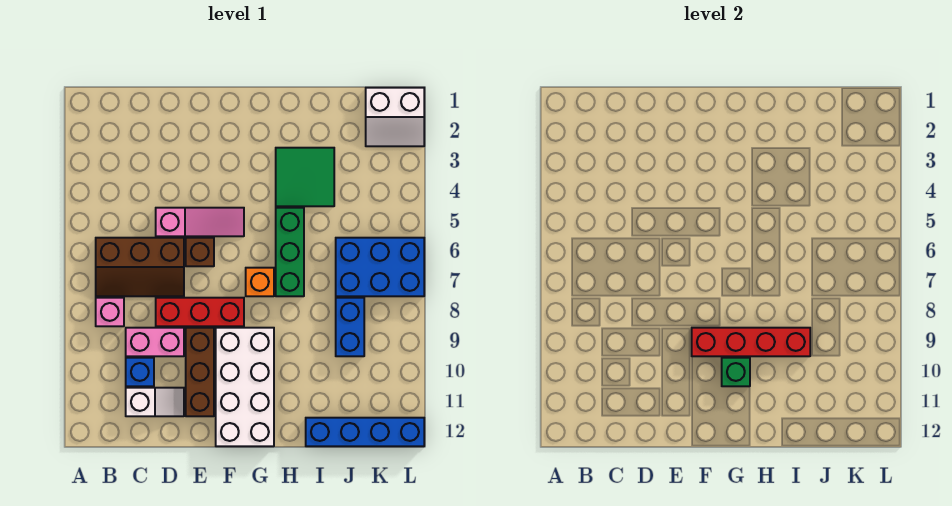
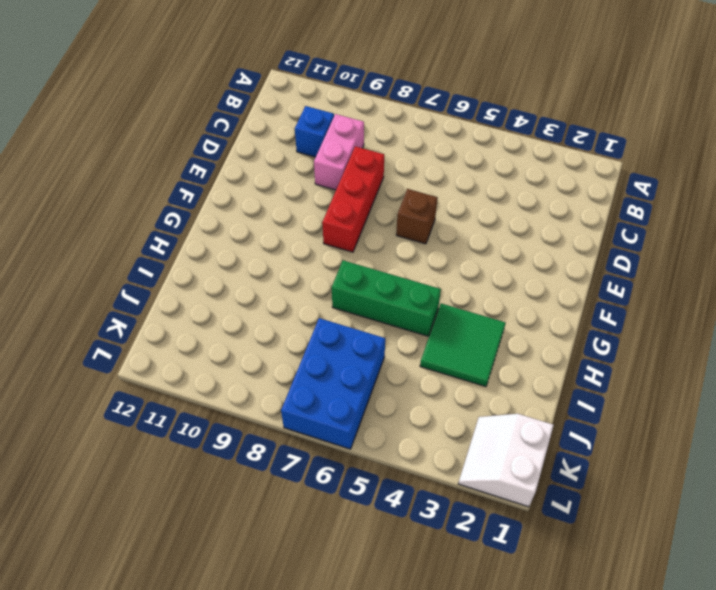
none -> brown slope B6:D7 level 1 top 6
none -> pink brick B8 level 1
none -> white slope C11:D11 level 1 top C

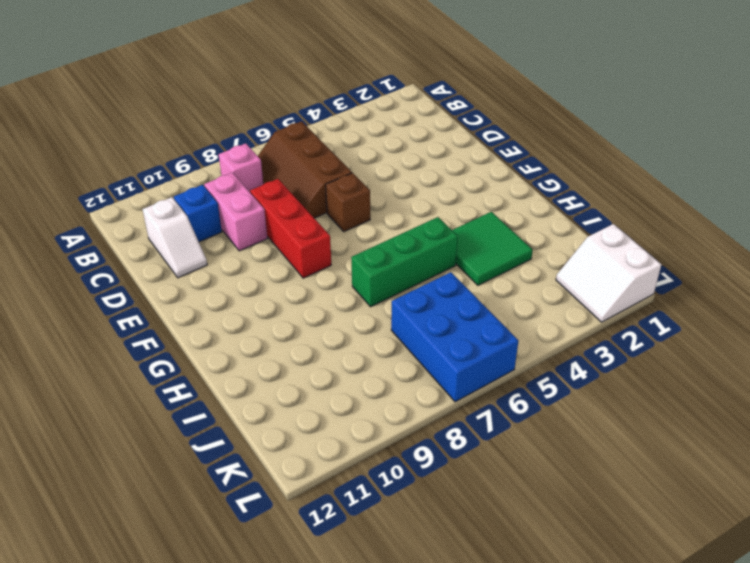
none -> pink slope D5:F5 level 1 top D
none -> brown brick E9:E11 level 1
none -> white brick F9:G12 level 1

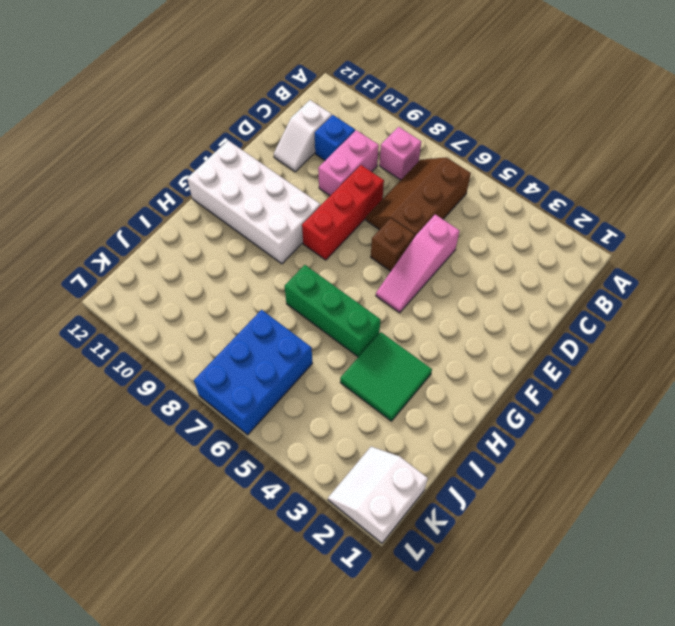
none -> brown brick E9:E11 level 1
none -> orange brick G7 level 1
none -> blue brick I12:L12 level 1

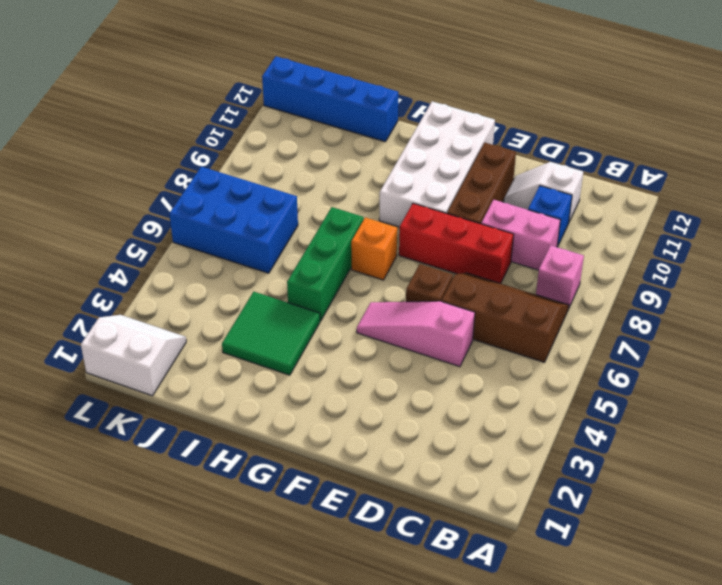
none -> blue brick J8:J9 level 1
none -> red brick F9:I9 level 2
none -> green brick G10 level 2

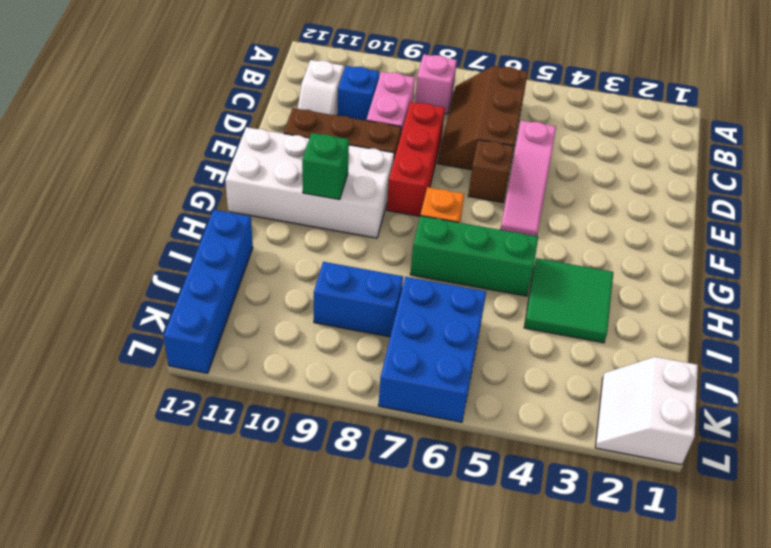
none -> red brick F9:I9 level 2

